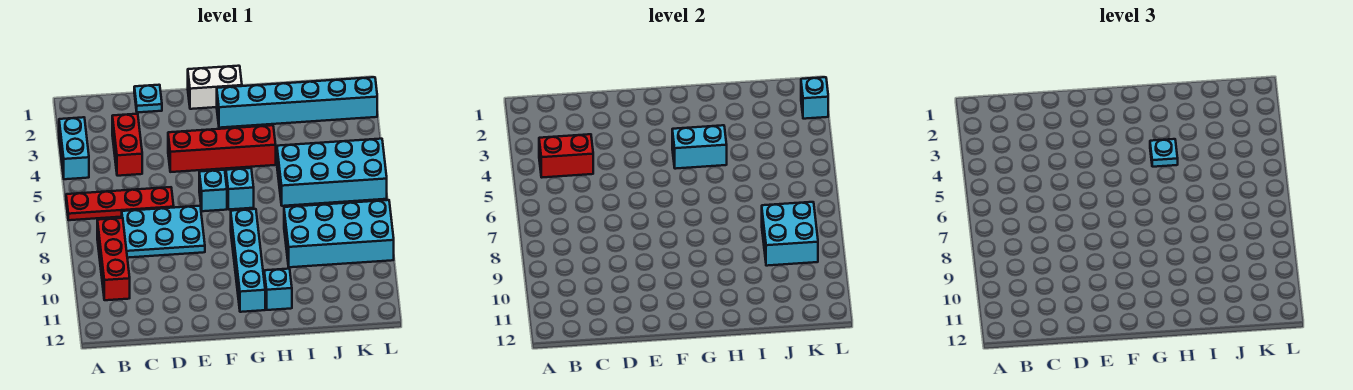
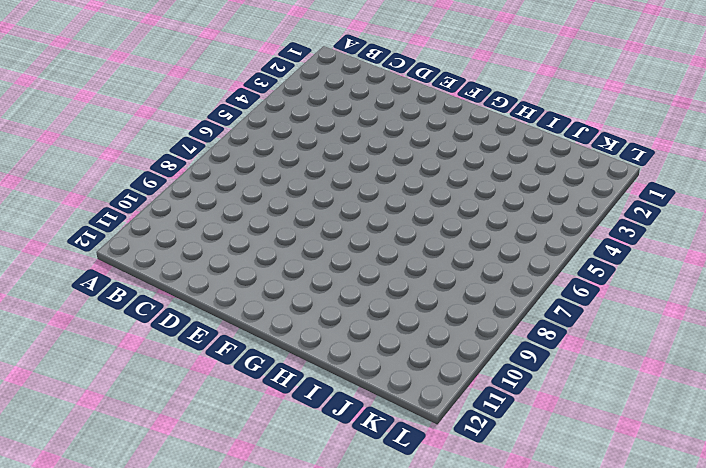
none -> cyan brick A3:A4 level 1
none -> red plate A6:D6 level 1
none -> red brick B8:B10 level 1

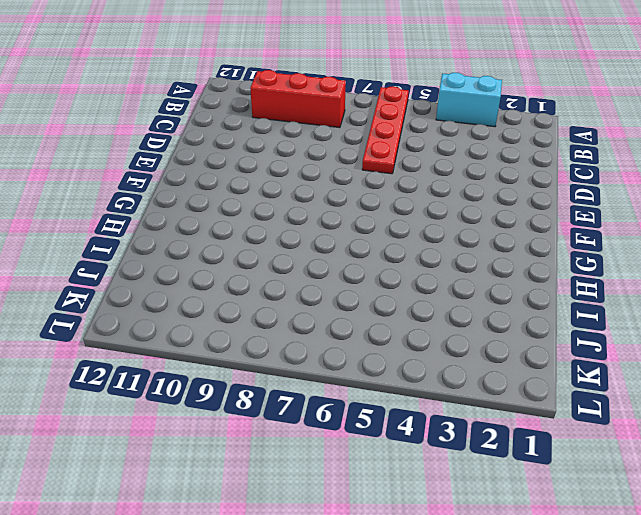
none -> red brick C3:C4 level 1
none -> cyan plate C7:E8 level 1
none -> cyan plate D1 level 1

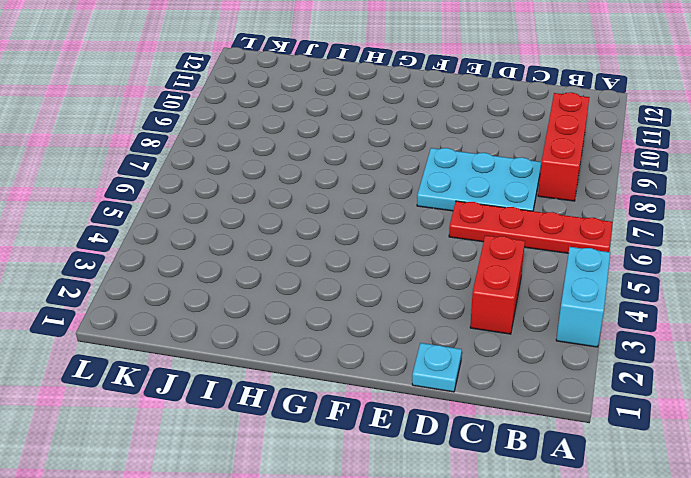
none -> red brick E4:H4 level 1
none -> white brick F1:G1 level 1
none -> cyan brick F6 level 1

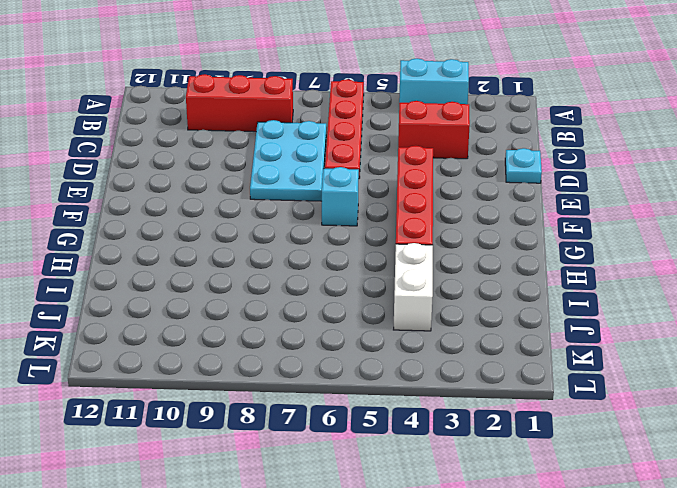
white brick I4:J4 level 1 -> white brick F1:G1 level 1
none -> cyan brick G2:L2 level 1
none -> cyan brick G6 level 1
none -> cyan brick G8:G11 level 1

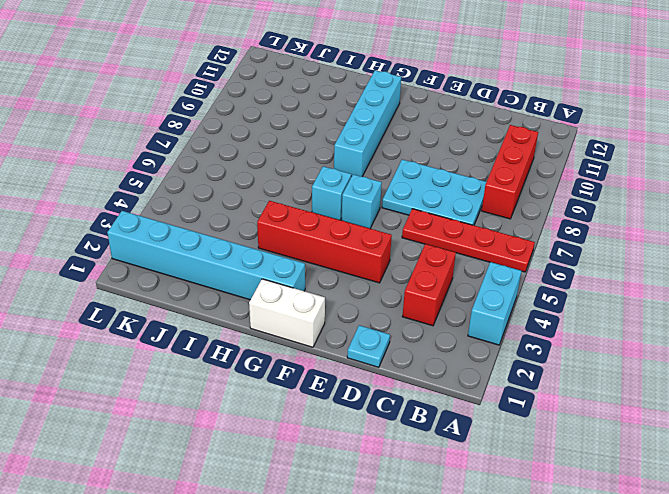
none -> cyan brick H11 level 1
none -> cyan brick I5:L6 level 1
none -> cyan brick I8:L9 level 1

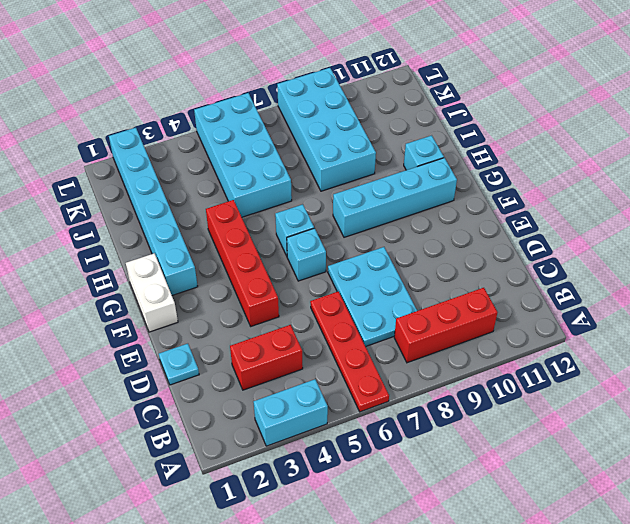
none -> red brick B4:C4 level 2
none -> cyan brick G4:H4 level 2
none -> cyan brick J8:K9 level 2

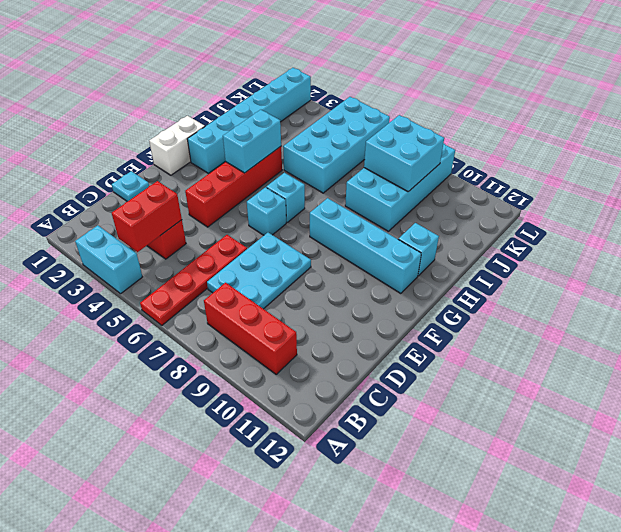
none -> cyan brick L2 level 2
none -> cyan plate H4 level 3

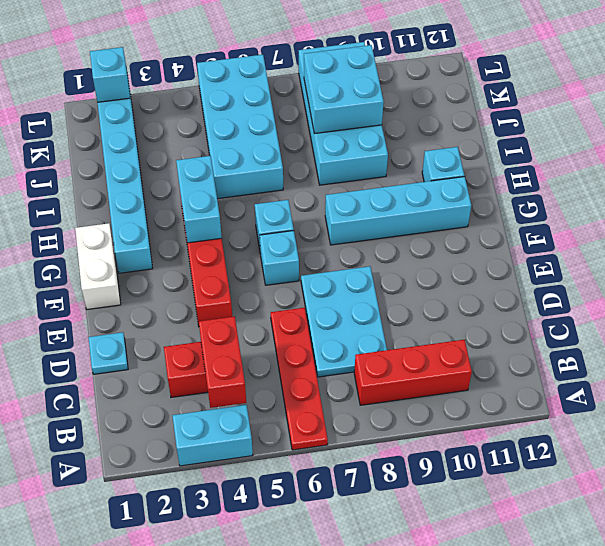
none -> cyan plate H4 level 3

